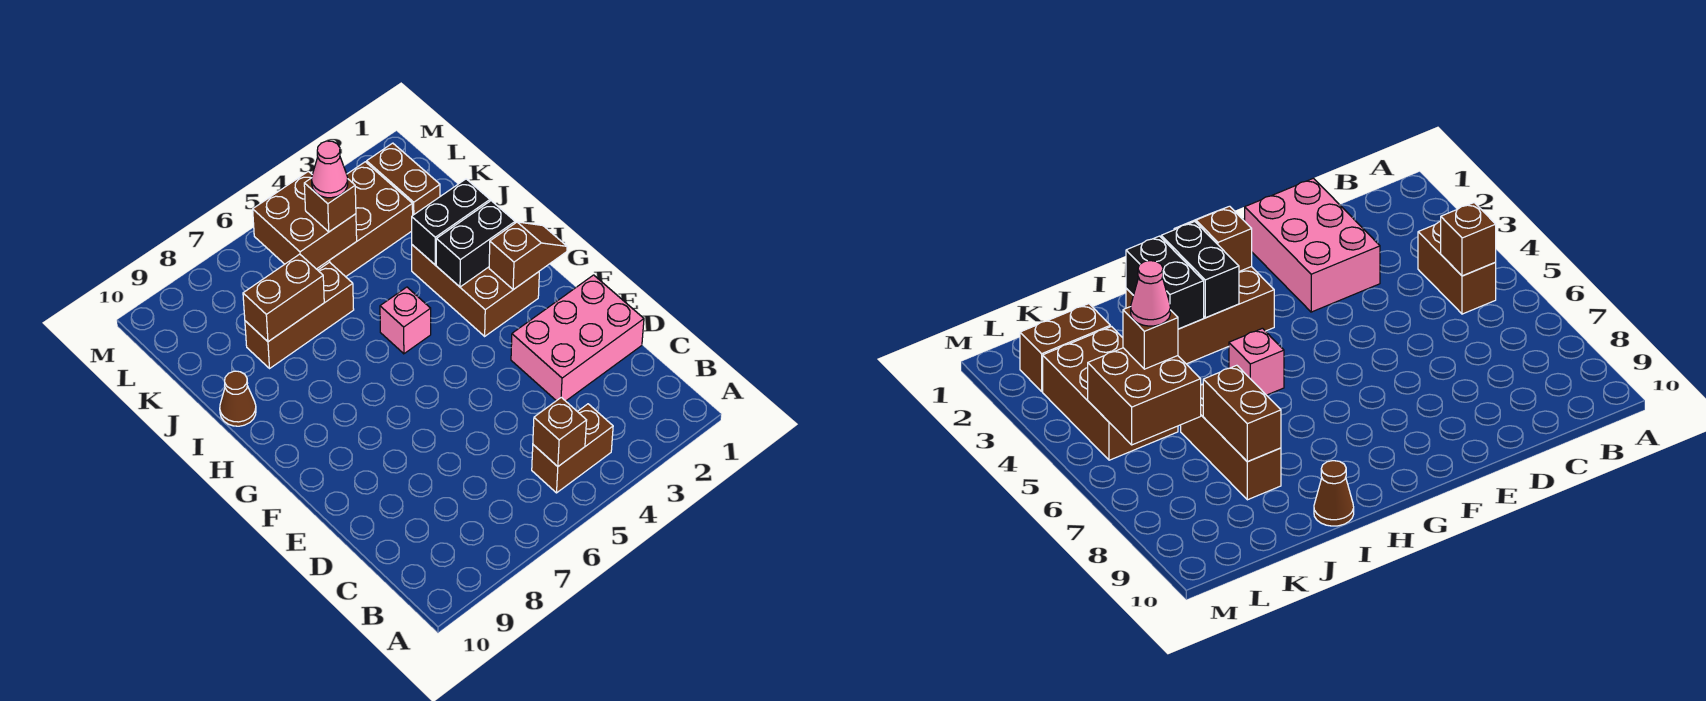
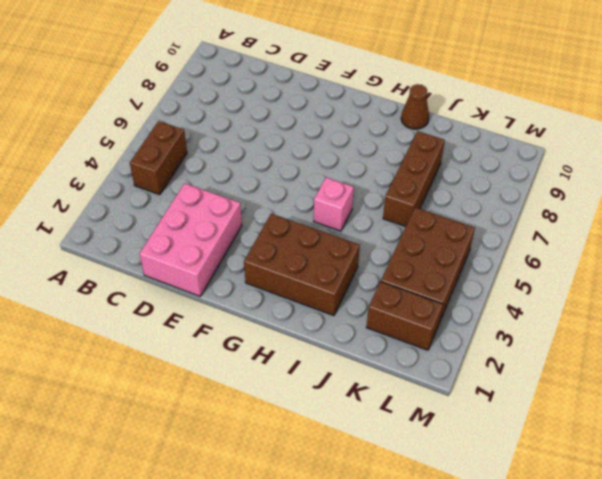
none -> brown brick B5 level 2
none -> brown slope G1:G2 level 2 top 2
none -> black brick H2:H3 level 2

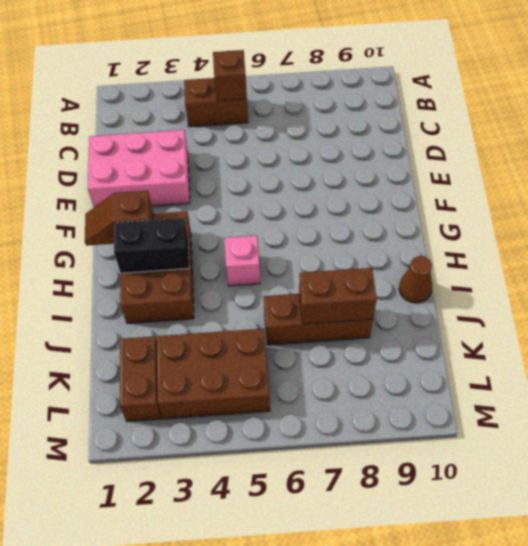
none -> black brick I2:I3 level 2
none -> brown brick K5:L6 level 2
none -> brown brick K5 level 3

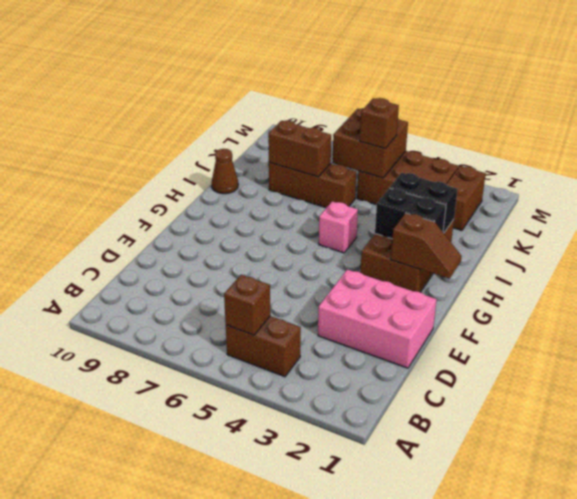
none -> pink cone K5 level 4

